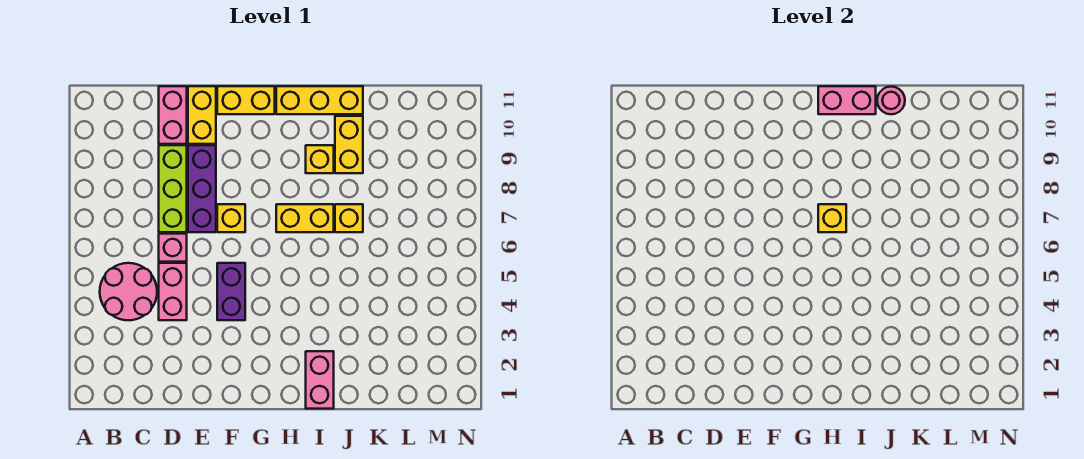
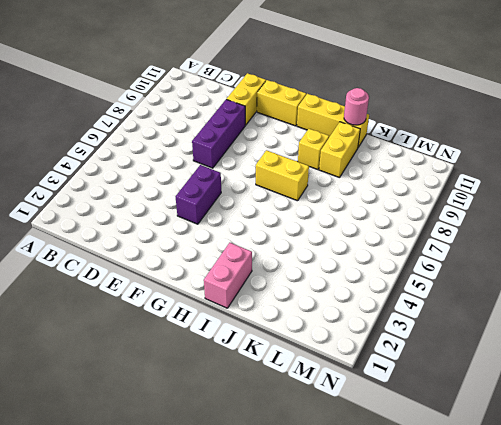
none -> pink round brick B4:C5 level 1
none -> pink brick D4:D5 level 1
none -> pink brick D6 level 1

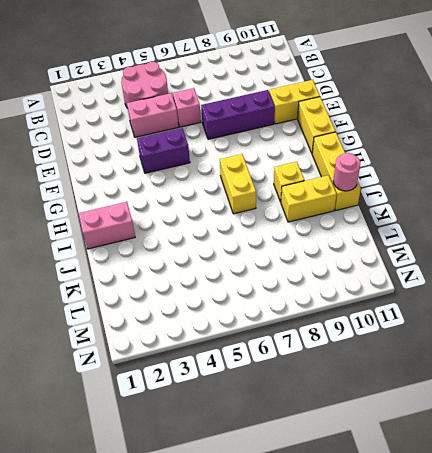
none -> lime brick D7:D9 level 1
none -> pink brick D10:D11 level 1
none -> yellow brick F7 level 1

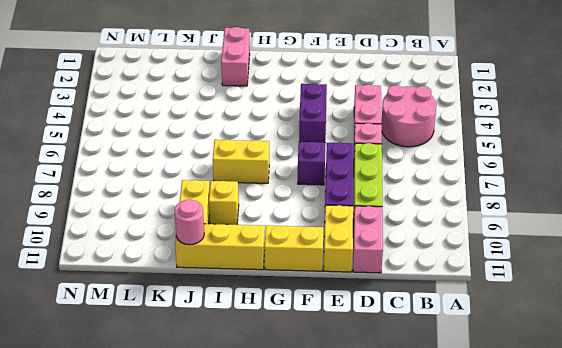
purple brick F7 level 1 -> yellow brick F7 level 1
none -> yellow brick J7 level 1
none -> yellow brick H7 level 2
none -> pink brick H11:I11 level 2

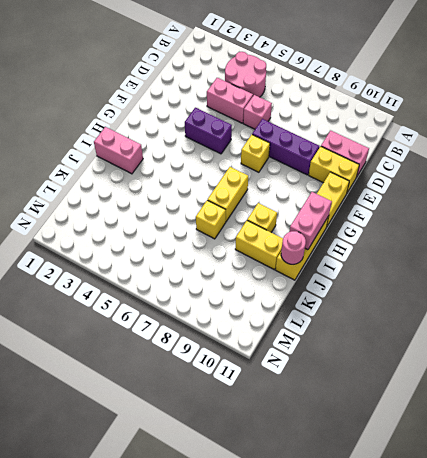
none -> lime brick D7:D9 level 1
none -> yellow brick H7 level 2

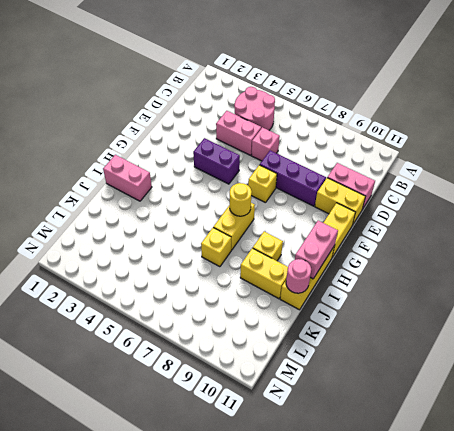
yellow round brick H7 level 2 -> yellow brick H7 level 2
none -> lime brick D7:D9 level 1

